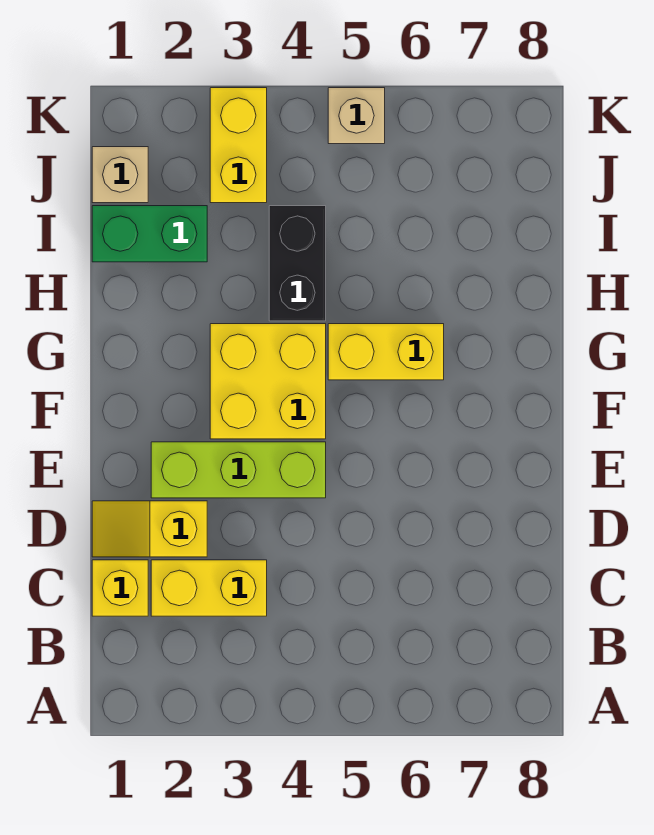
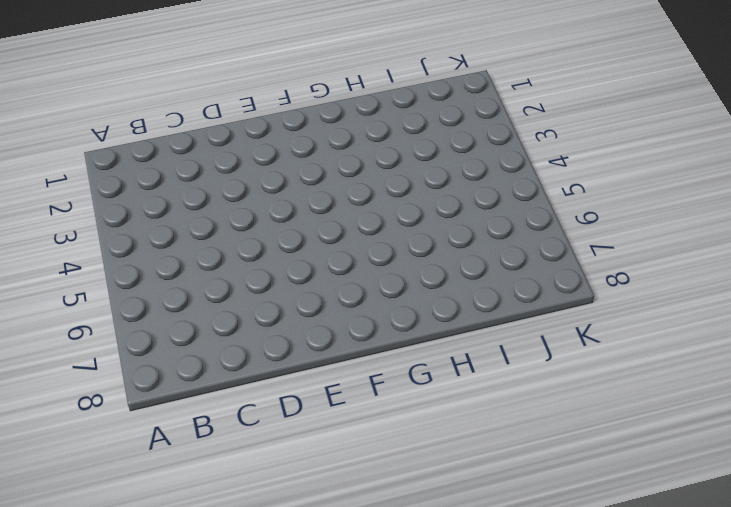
none -> yellow brick C1 level 1
none -> yellow brick C2:C3 level 1

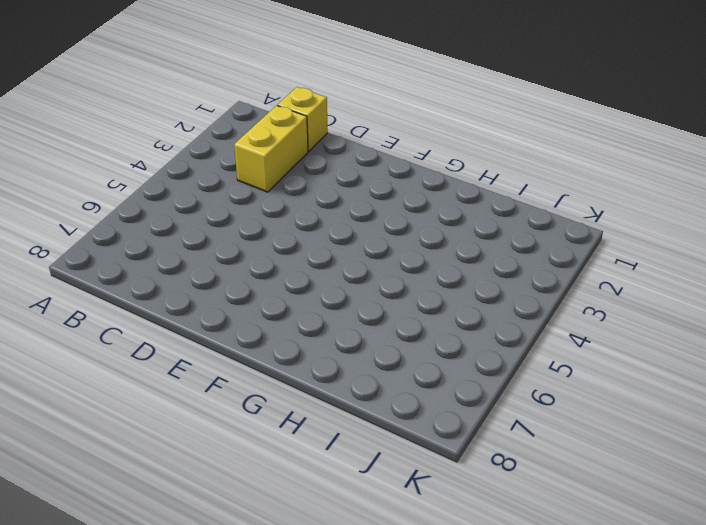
none -> yellow slope D1:D2 level 1 top 2
none -> lime brick E2:E4 level 1

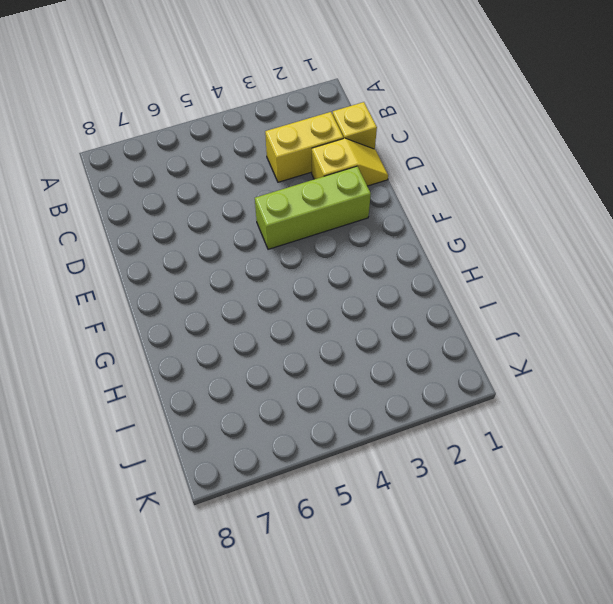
none -> yellow brick F3:G4 level 1
none -> yellow brick G5:G6 level 1

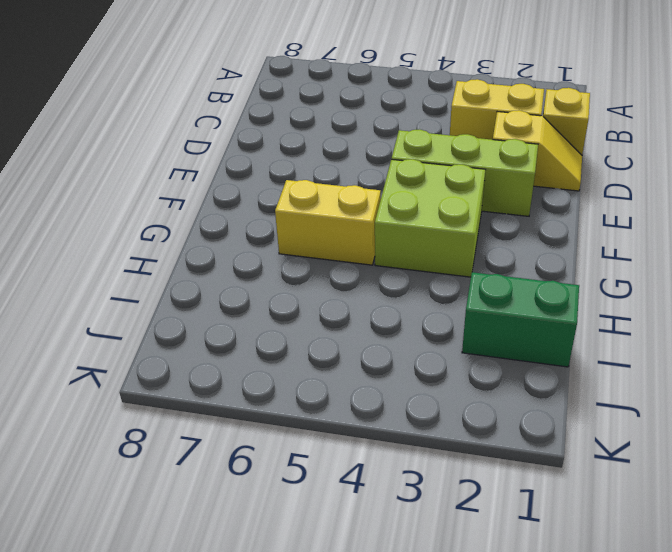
lime brick F3:G4 level 1 -> yellow brick F3:G4 level 1
none -> black brick H4:I4 level 1
none -> tan brick J1 level 1

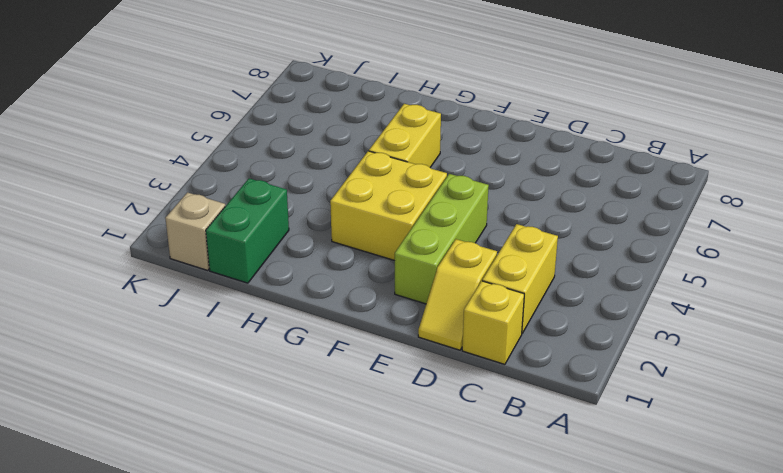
none -> black brick H4:I4 level 1
none -> yellow brick J3:K3 level 1

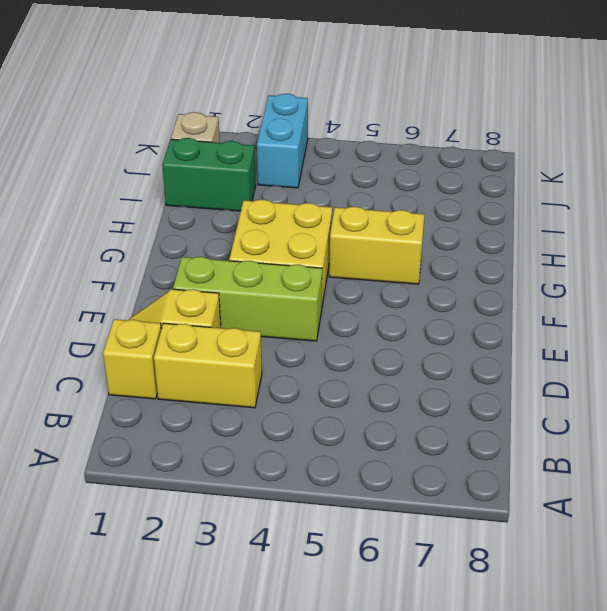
cyan brick J3:K3 level 1 -> yellow brick J3:K3 level 1
none -> black brick H4:I4 level 1
none -> tan brick K5 level 1

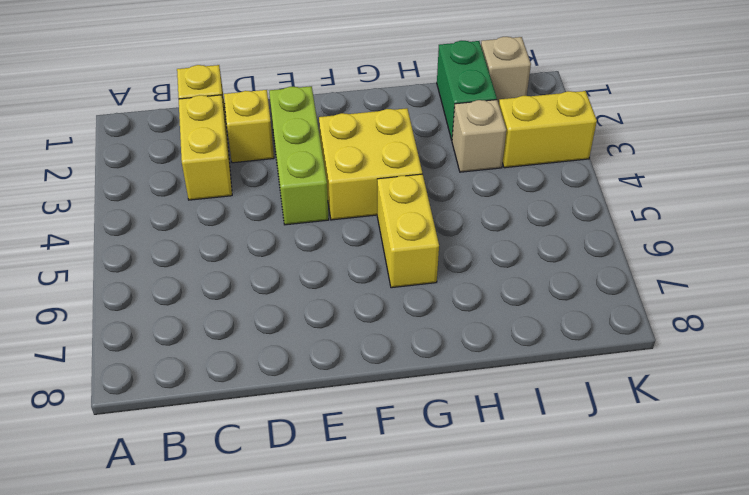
tan brick I3 level 1 -> tan brick K5 level 1
none -> black brick H4:I4 level 1

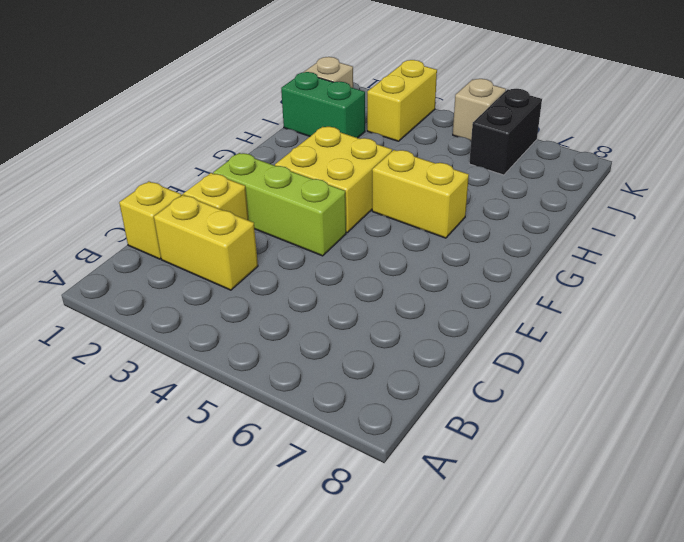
black brick J6:K6 level 1 -> black brick H4:I4 level 1

